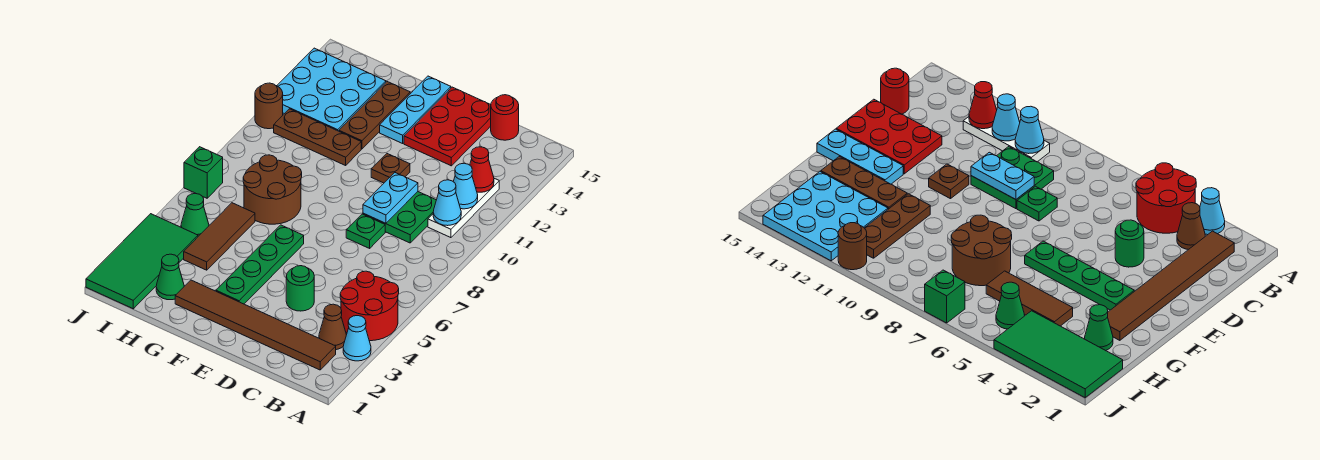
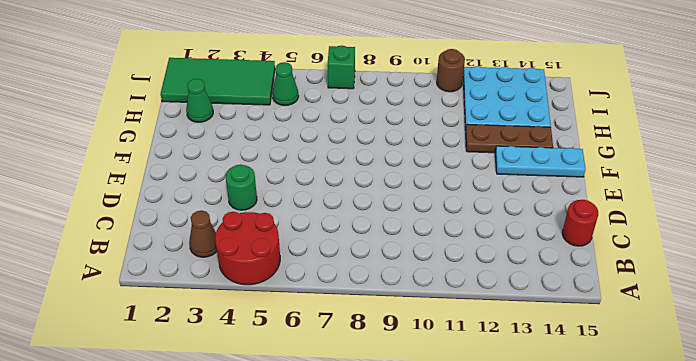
none -> cyan cone A3 level 1
none -> brown tile B2:G2 level 1
none -> white plate B10:B12 level 1

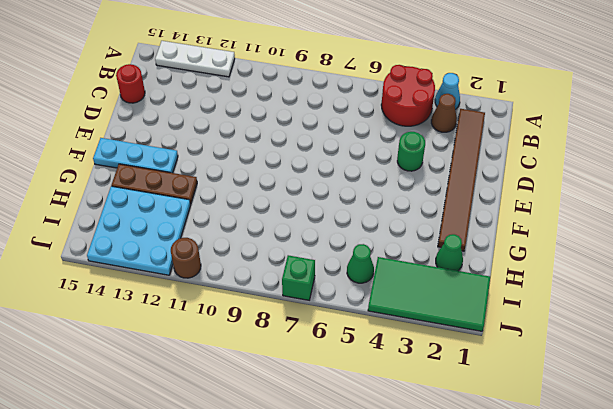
white plate A12:A14 level 1 -> white plate B10:B12 level 1
none -> green plate C9:D10 level 1
none -> green plate D8 level 1
none -> red plate D13:E15 level 1

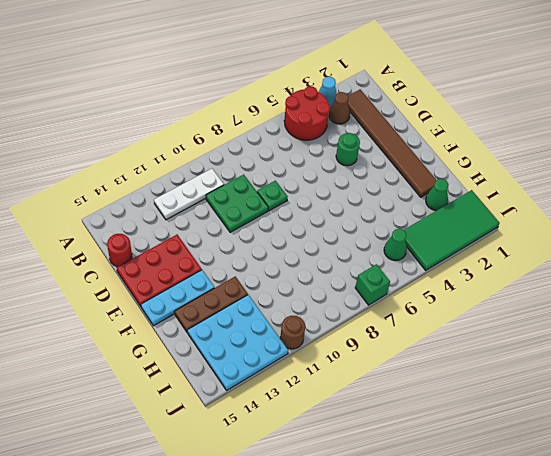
none -> brown plate E11 level 1
none -> green plate F3:F6 level 1
none -> brown round brick G7:H8 level 1

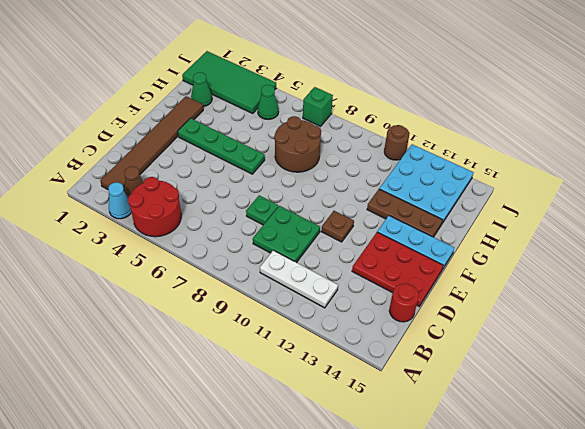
none -> green round brick D4 level 1
none -> brown plate G11:I11 level 1
none -> brown tile H4:H6 level 1

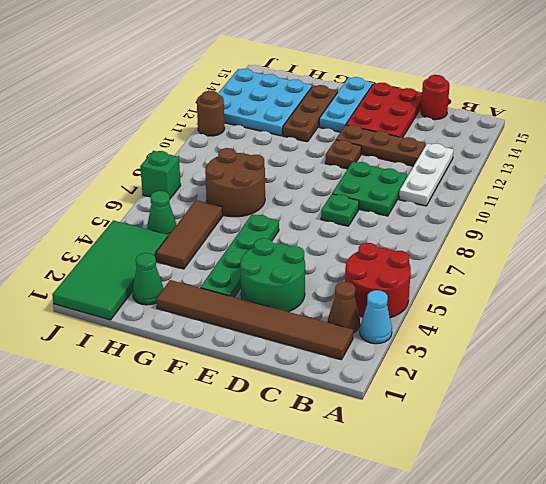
brown plate C12:E12 level 1 -> brown plate G11:I11 level 1
green round brick D3:E4 level 1 -> green round brick D4 level 1
none -> cyan cone B10 level 2
none -> cyan cone B11 level 2
none -> red cone B12 level 2

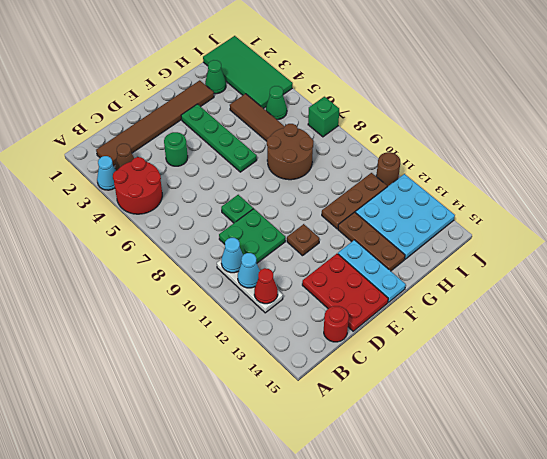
none -> cyan plate D9:D10 level 2

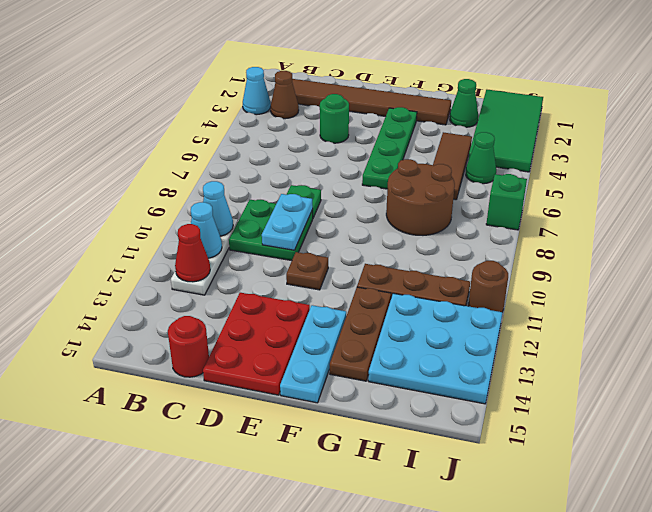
none -> red round brick A4:B5 level 1

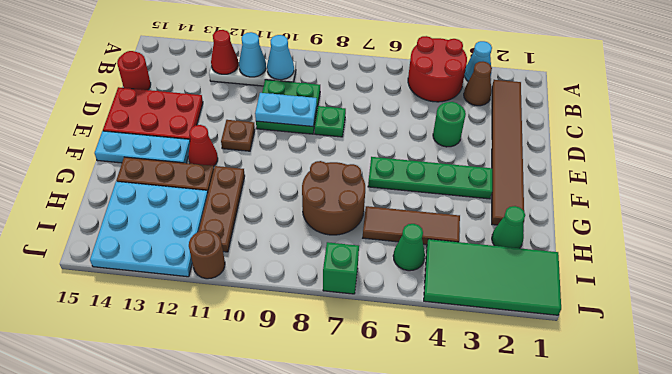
red cone F12 level 1 -> none

